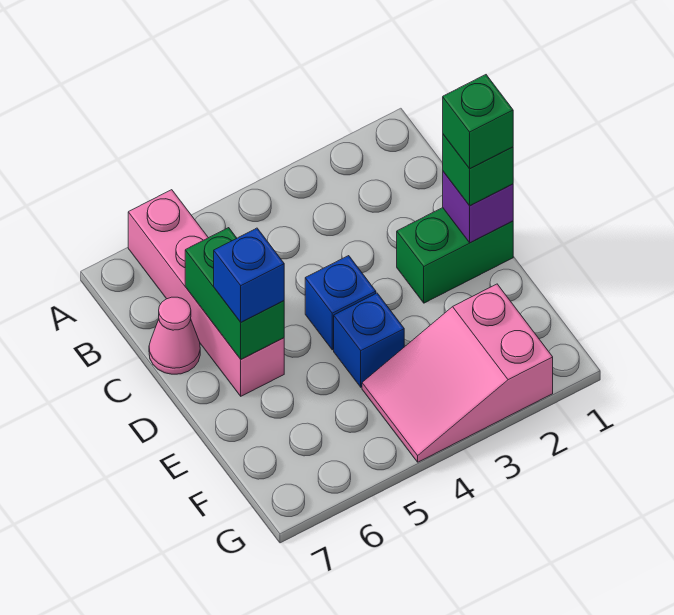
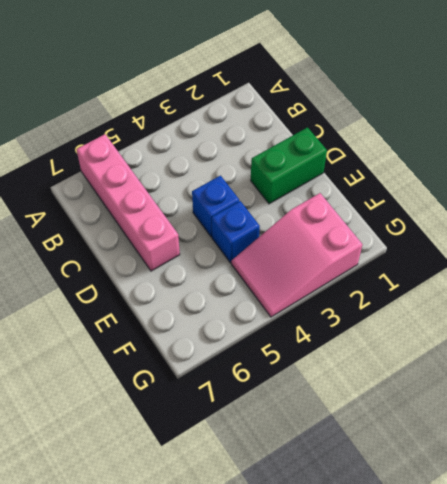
none -> pink cone C7 level 1
none -> green brick C6:D6 level 2

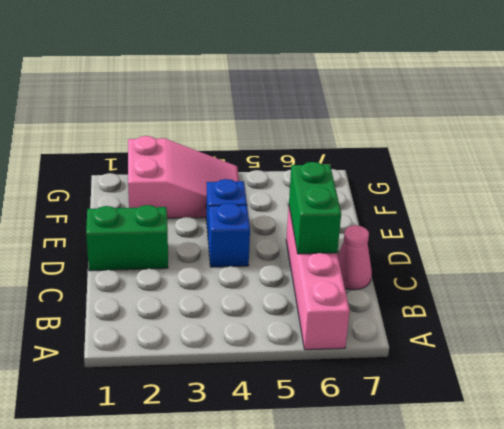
none -> purple brick D1 level 2
none -> green brick D1 level 3

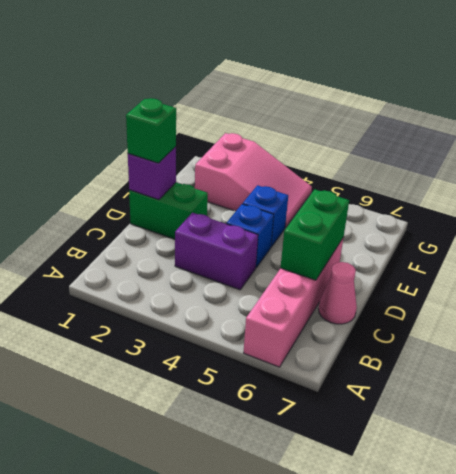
purple brick C3:C4 level 1 -> none
none -> blue brick D6 level 3
none -> green brick D1 level 4

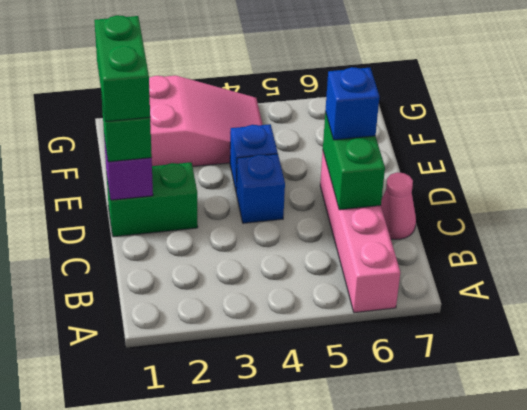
green brick D1:E1 level 4 -> green brick D1 level 4

